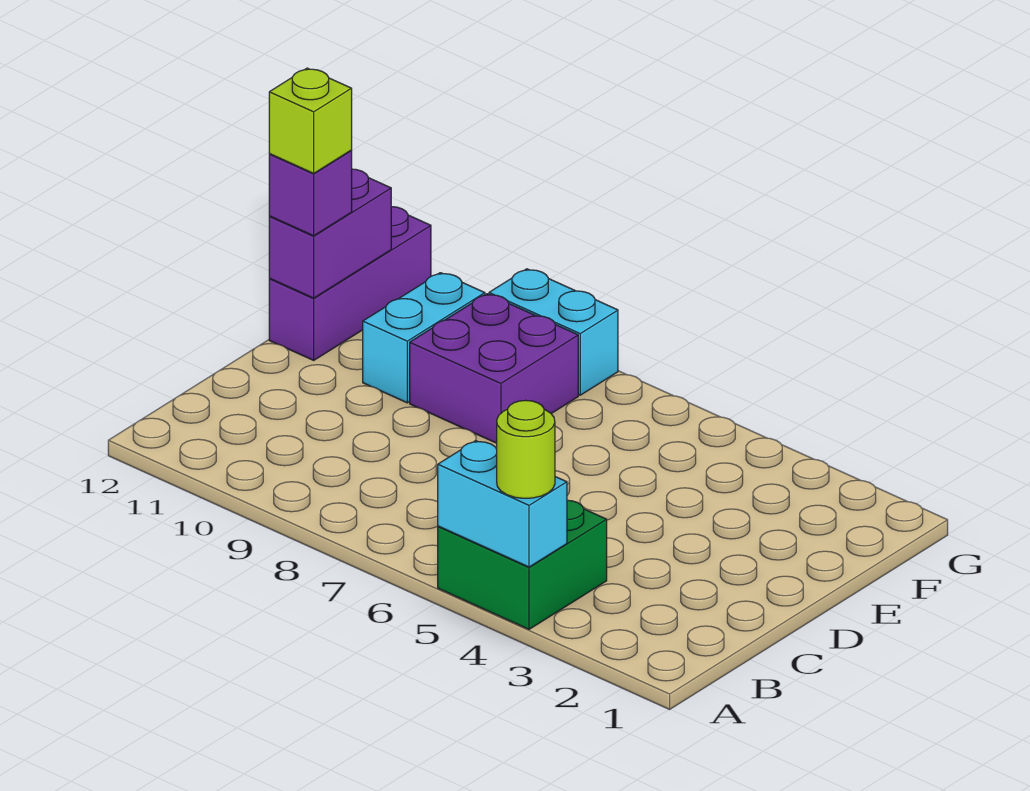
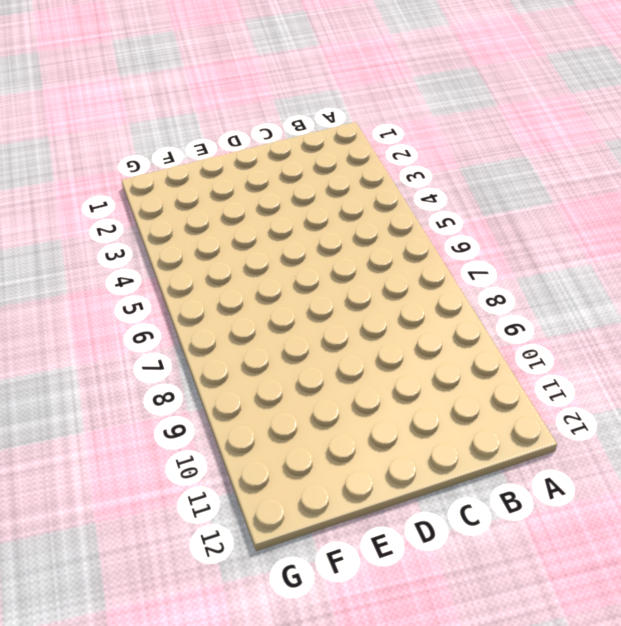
none -> green brick A4:B5 level 1
none -> purple brick E8:F9 level 1

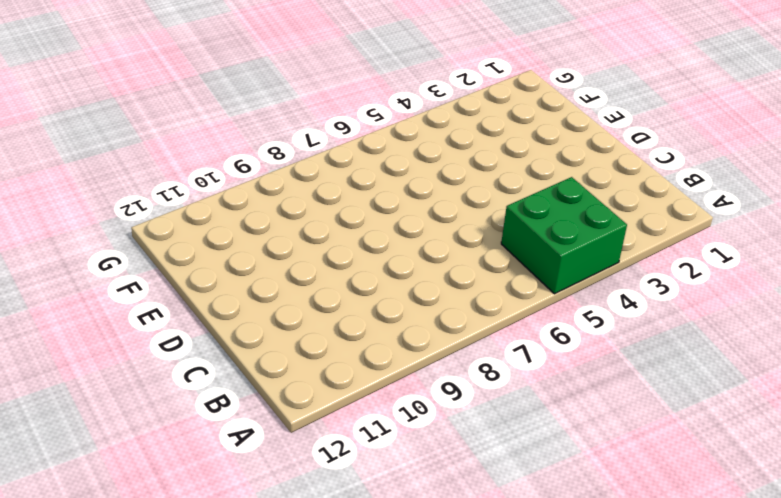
none -> purple brick E8:F9 level 1
none -> cyan brick E10:F10 level 1

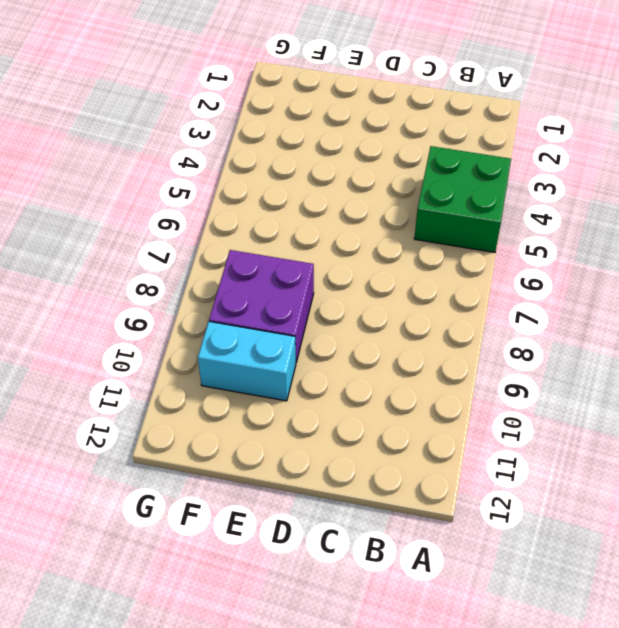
none -> purple brick E12:G12 level 1
none -> cyan brick G8:G9 level 1

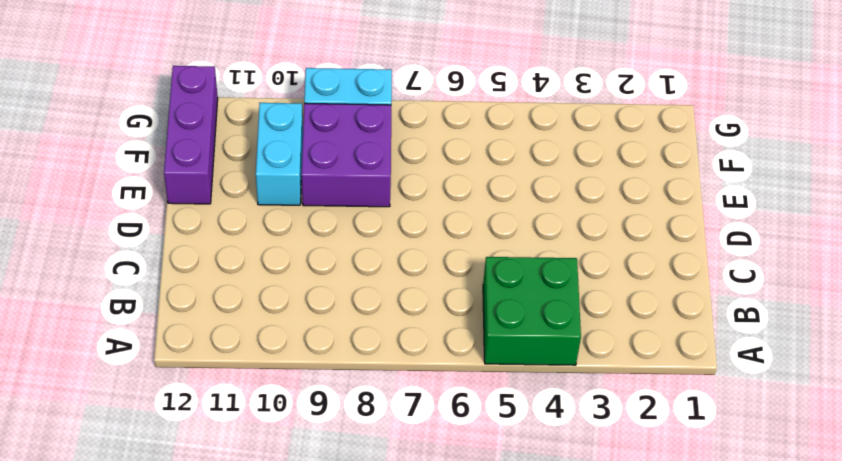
none -> cyan brick A4:A5 level 2
none -> purple brick E12:F12 level 2

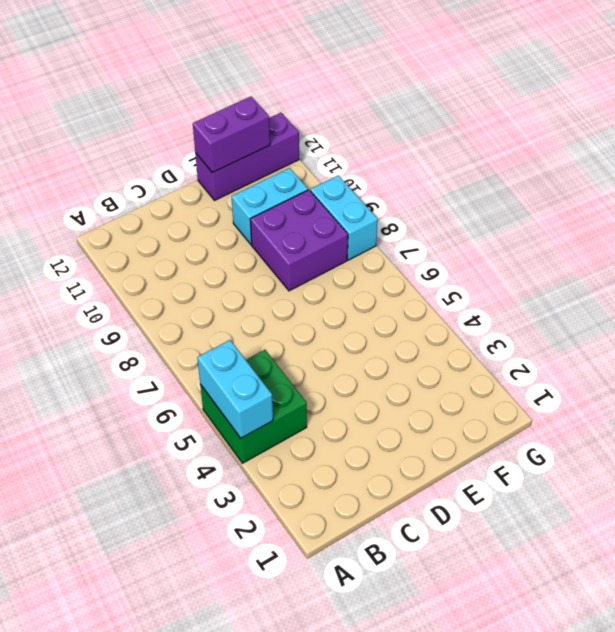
none -> lime round brick A4 level 3
none -> purple brick E12 level 3

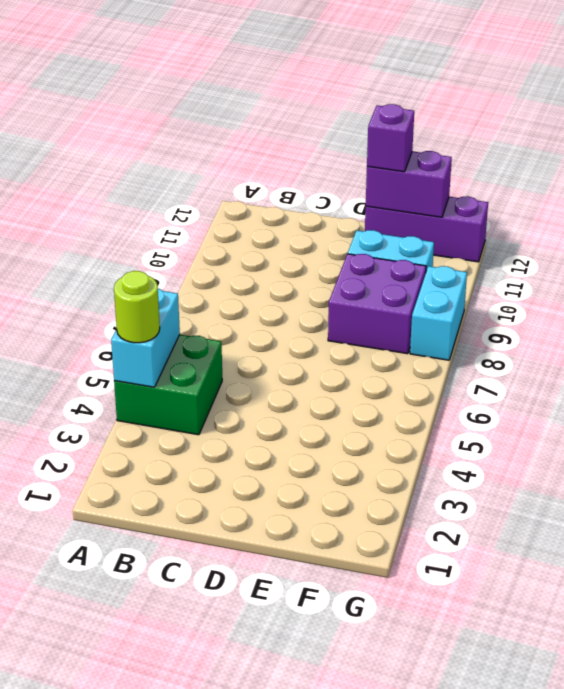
none -> lime brick E12 level 4

